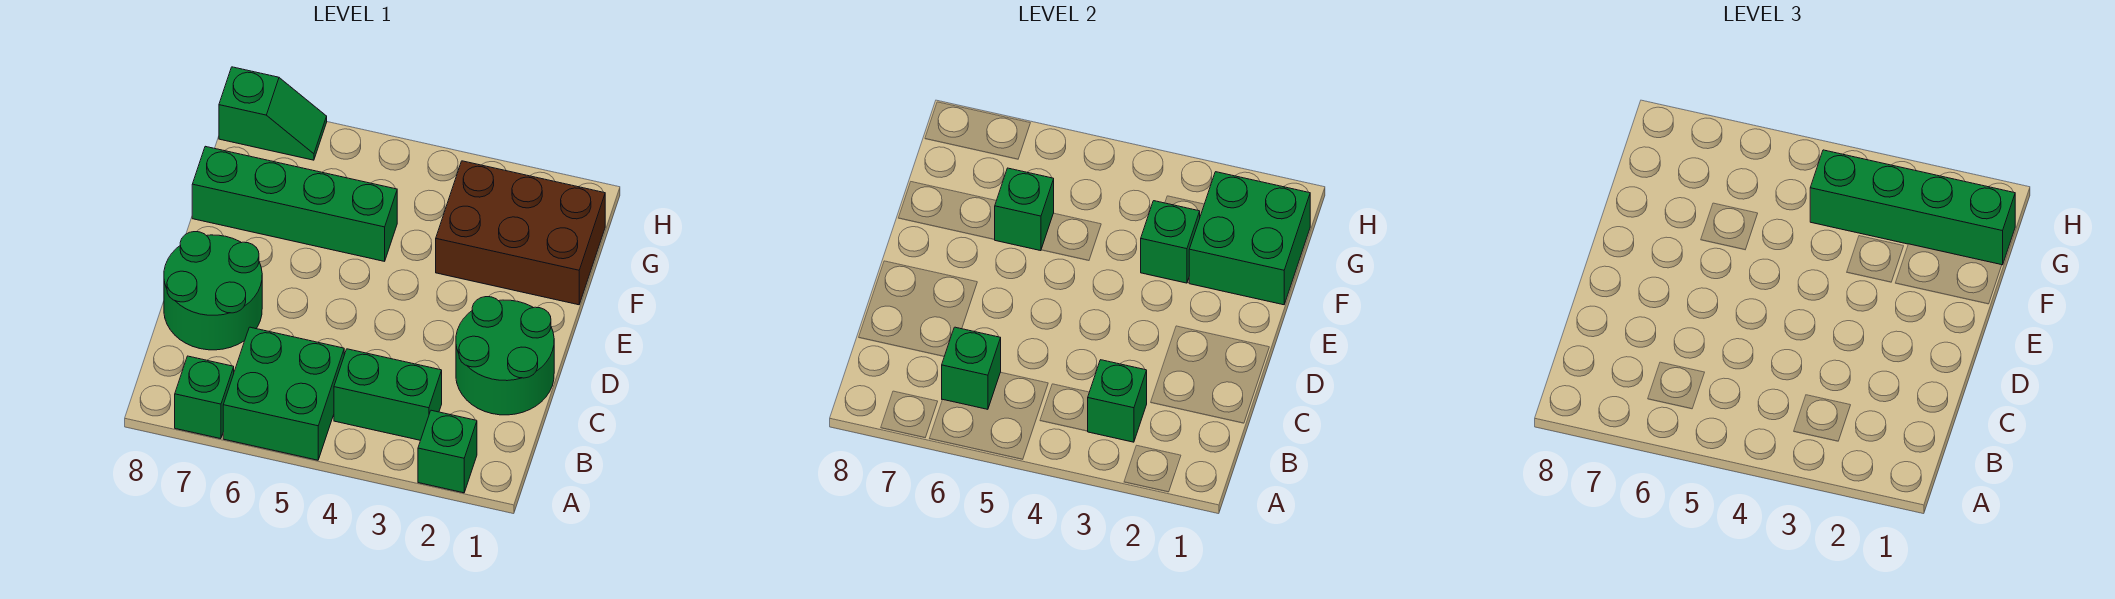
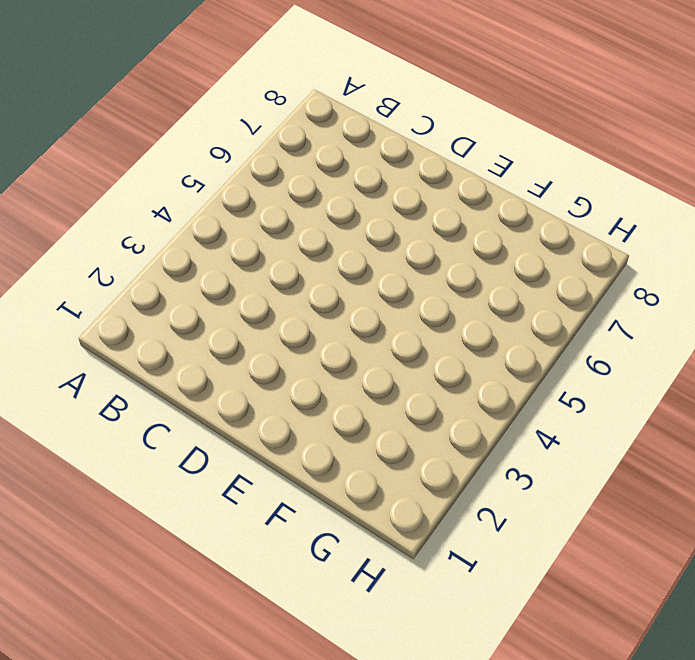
none -> green brick A2 level 1
none -> green brick A5:B6 level 1
none -> green brick A7 level 1

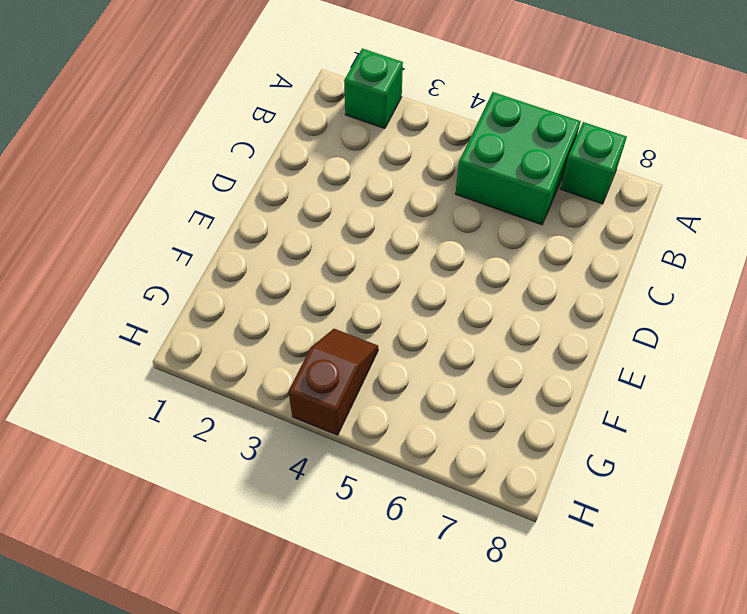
brown slope G4:H4 level 1 top H -> none
none -> green brick B3:B4 level 1
none -> green round brick C1:D2 level 1
none -> green round brick C7:D8 level 1

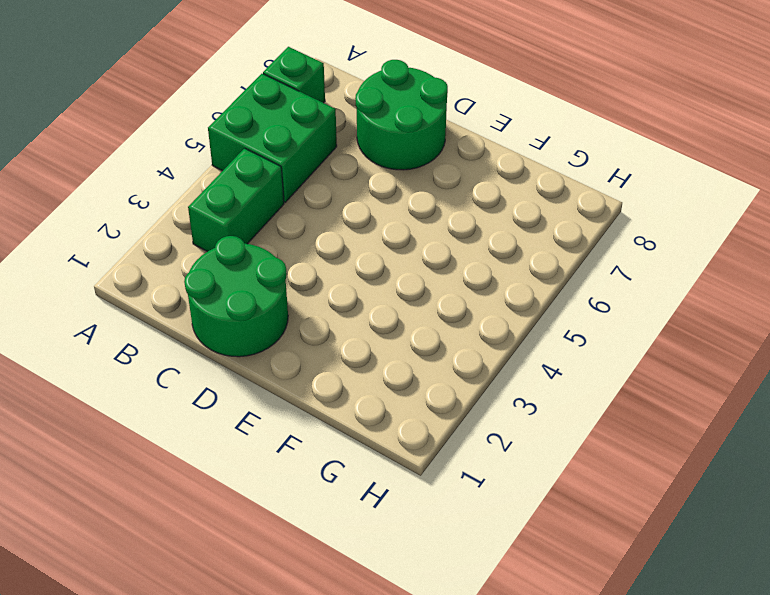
none -> green brick A2 level 1
none -> brown brick F1:G3 level 1
none -> green brick F5:F8 level 1

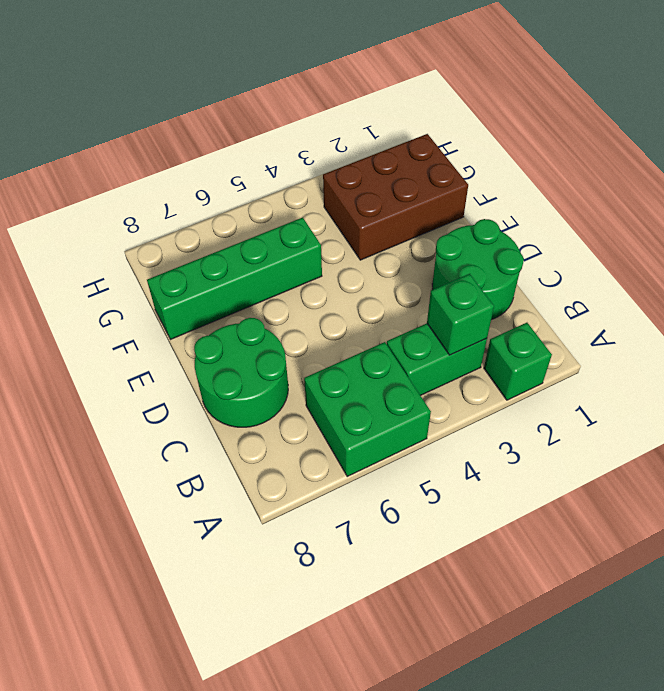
none -> green brick A7 level 1
none -> green slope H7:H8 level 1 top 8
none -> green brick B6 level 2

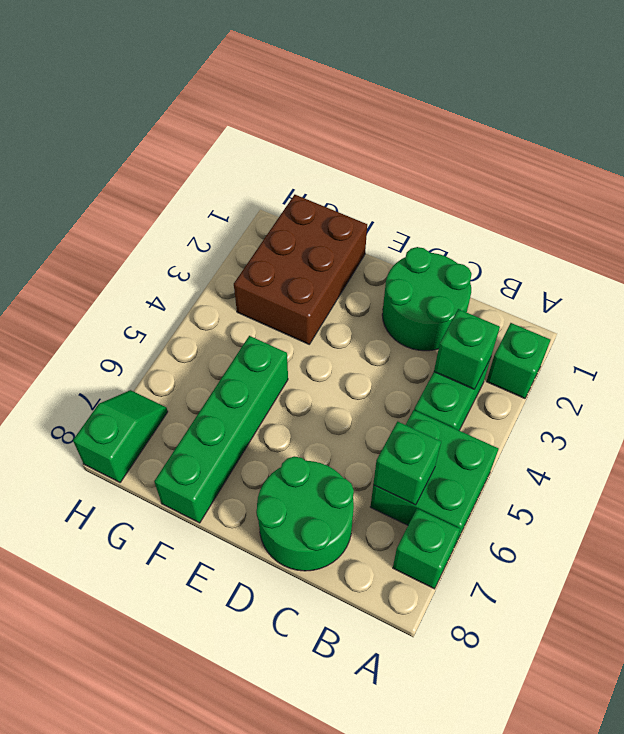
none -> green brick F1:G2 level 2
none -> green brick F3 level 2
none -> green brick F6 level 2

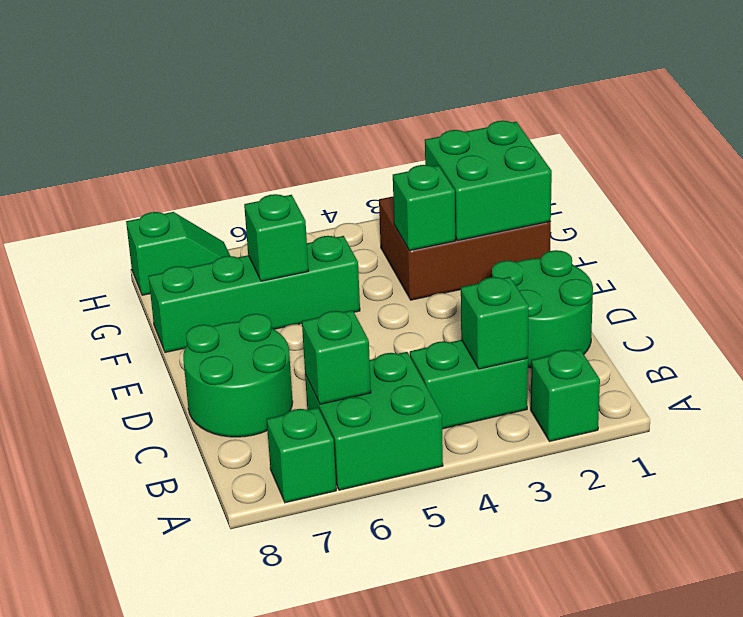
none -> green brick G1:G4 level 3

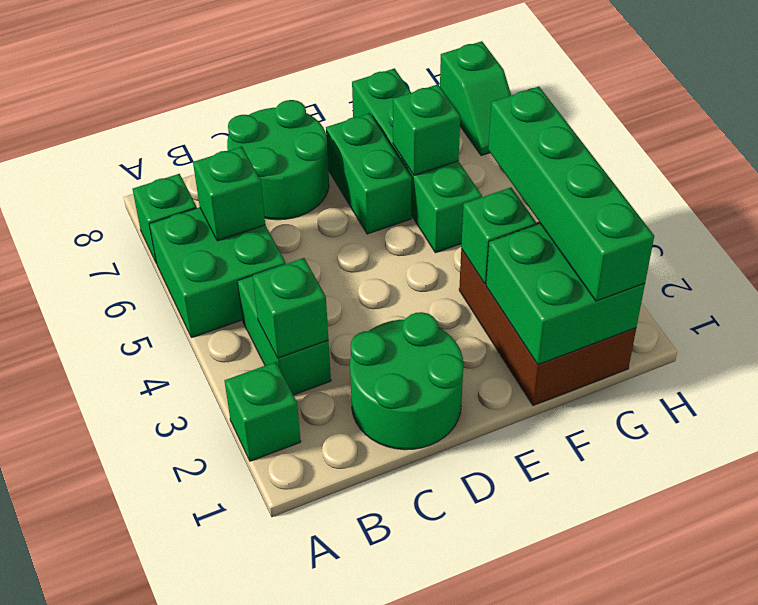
green brick E6:E7 level 1 -> none

